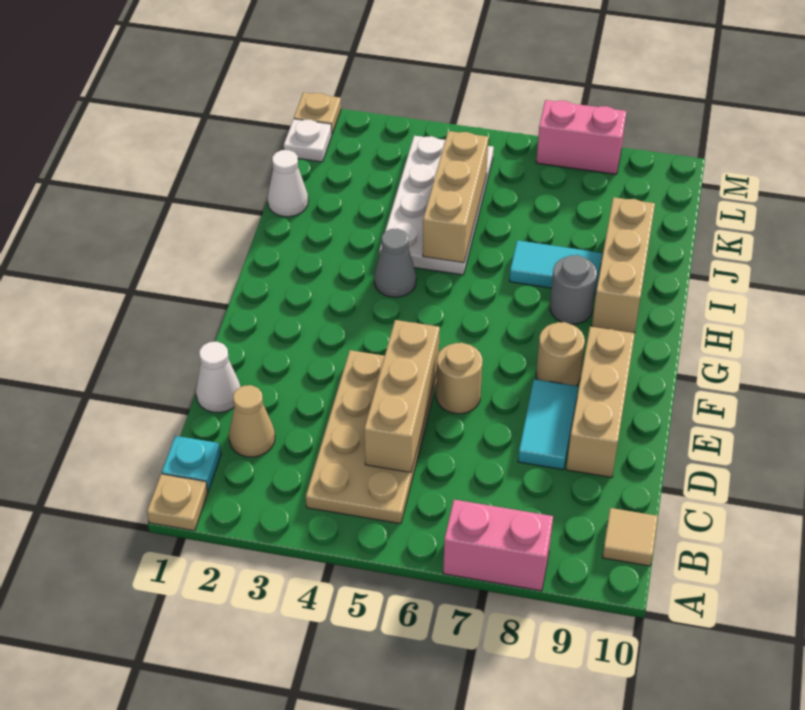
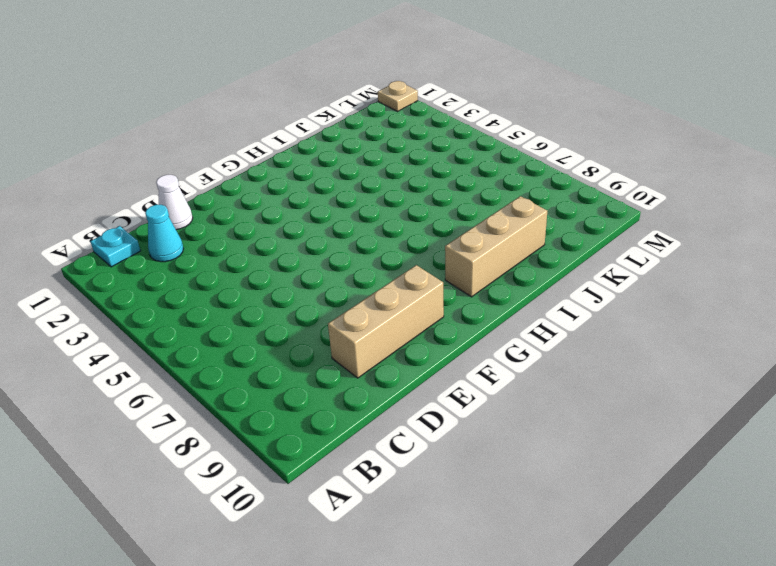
cyan cone C2 level 1 -> tan cone C2 level 1
none -> tan plate A1 level 1
none -> pink brick A7:A8 level 1
none -> tan plate B4:E5 level 1

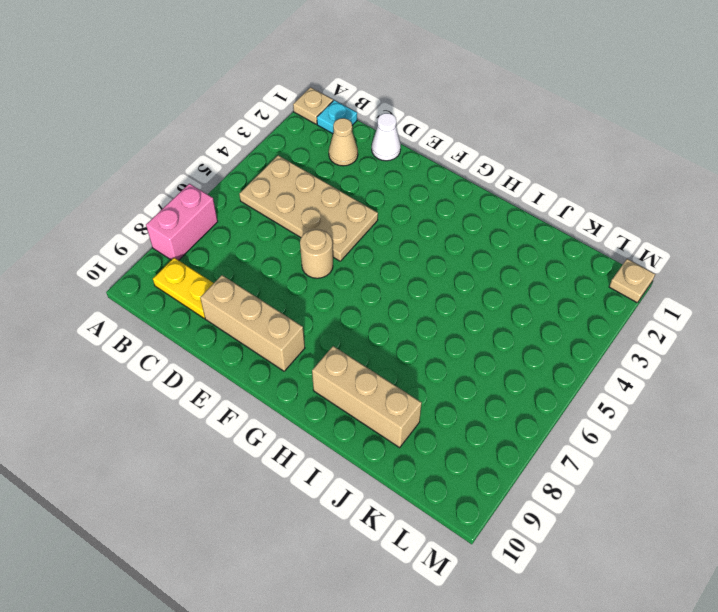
yellow plate B9:C9 level 1 -> none
none -> tan tile B10 level 1
none -> cyan tile D8:E8 level 1
none -> tan round brick F8 level 1

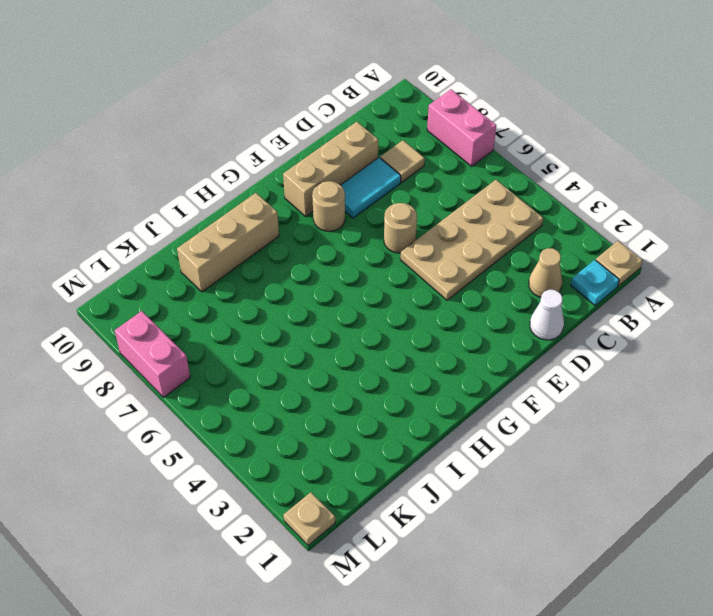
tan tile C8 level 1 -> tan tile B10 level 1
none -> grey cone H4 level 1
none -> grey round brick H8 level 1
none -> white plate I4:L5 level 1

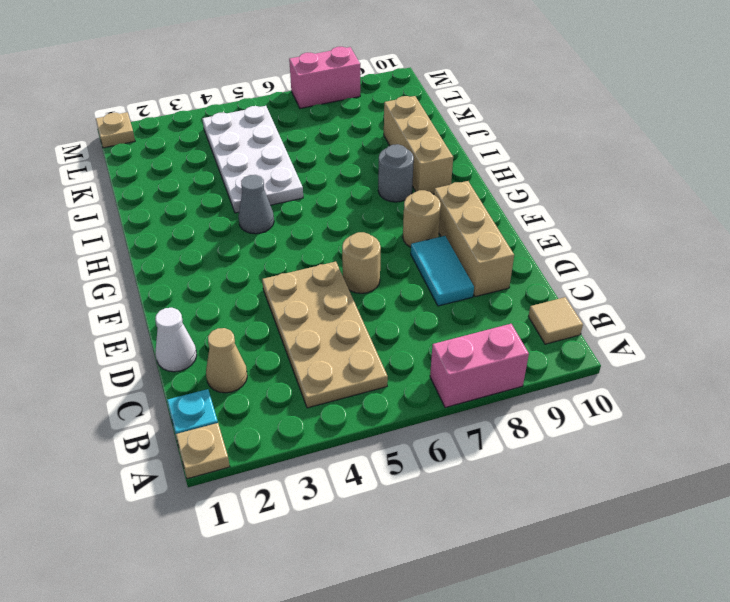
none -> cyan tile I7:I8 level 1
none -> white cone J1 level 1
none -> white plate L1 level 1

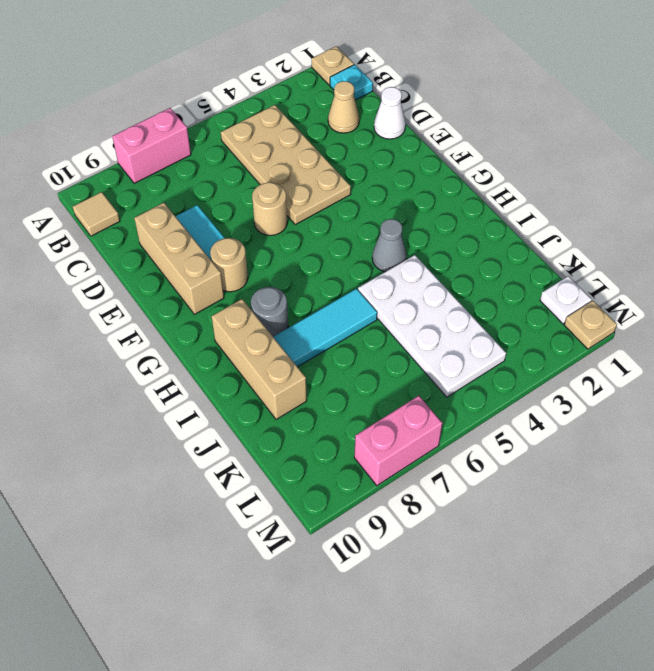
cyan tile I6:I8 level 1 -> cyan tile I7:I8 level 1
none -> white cone J1 level 1
none -> tan brick C5:E5 level 2
none -> tan brick I5:K5 level 2

